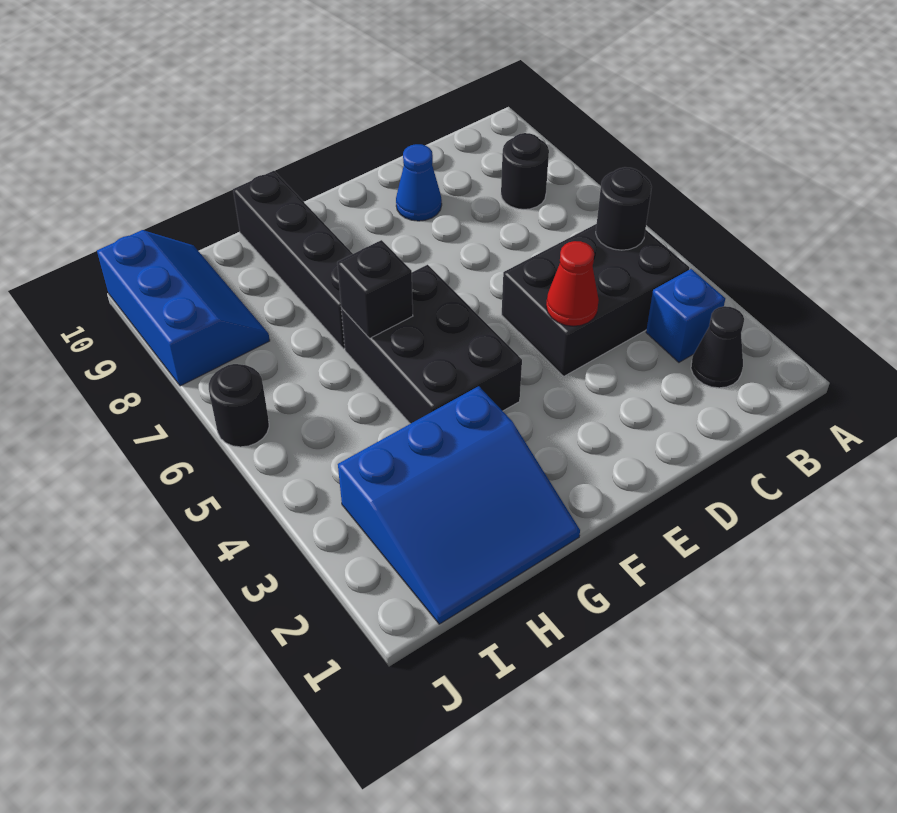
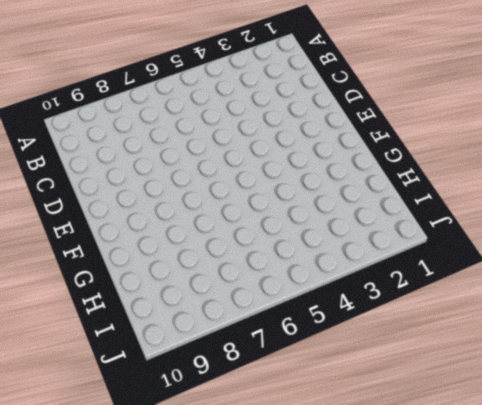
none -> black cone B2 level 1
none -> blue brick B3 level 1
none -> black brick B4:D5 level 1

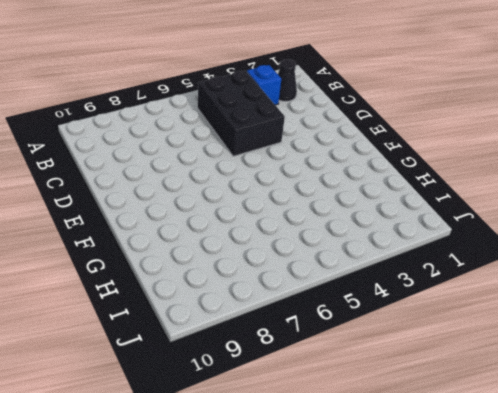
none -> black round brick B8 level 1
none -> blue cone D9 level 1
none -> black brick F4:G6 level 1

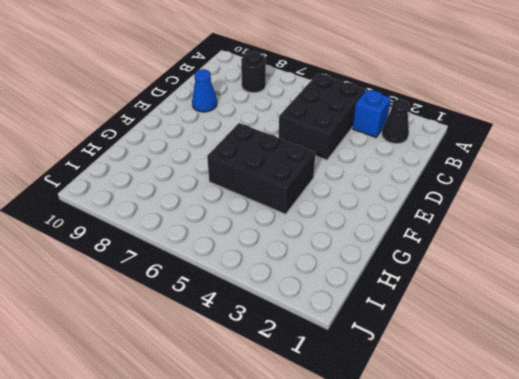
none -> blue slope G1:I3 level 1 top 3
none -> black brick G7:G10 level 1
none -> blue slope I8:J10 level 1 top J

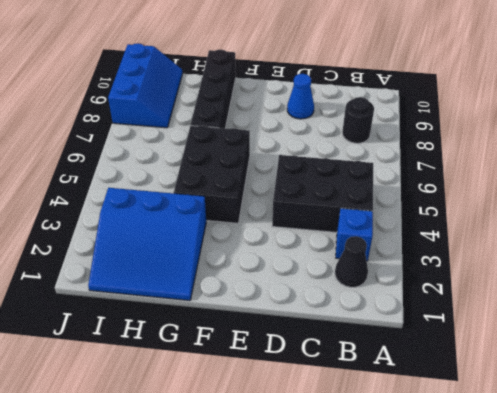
none -> black round brick J6 level 1
none -> black round brick B5 level 2
none -> red cone D4 level 2

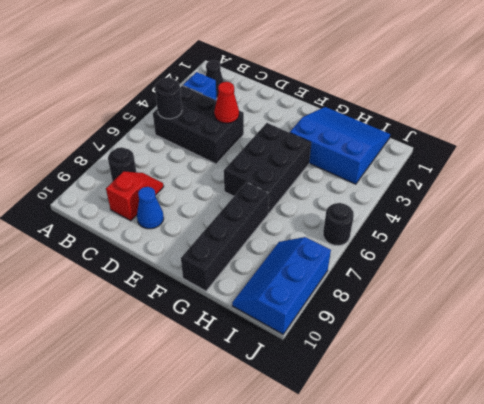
red slope C8:C9 level 1 top 9 -> none
none -> black brick G6 level 2

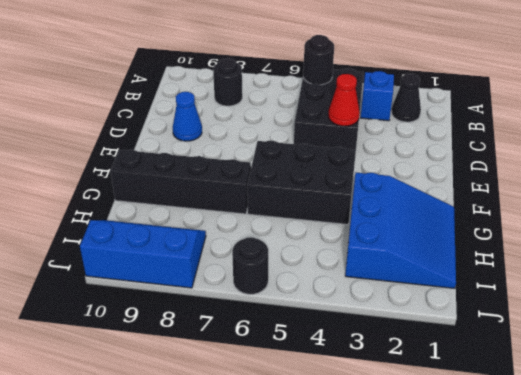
none -> black brick G6 level 2

